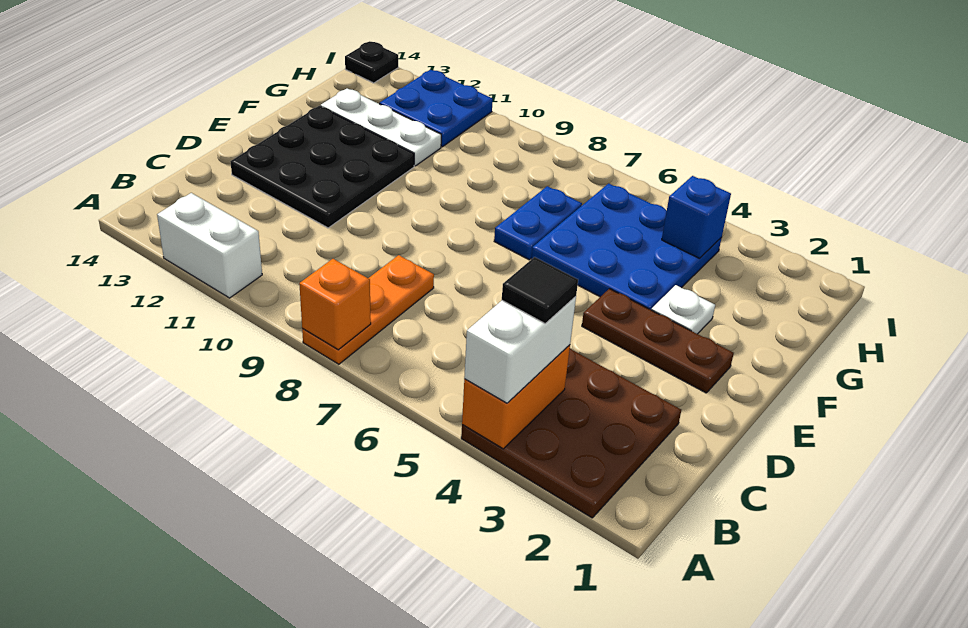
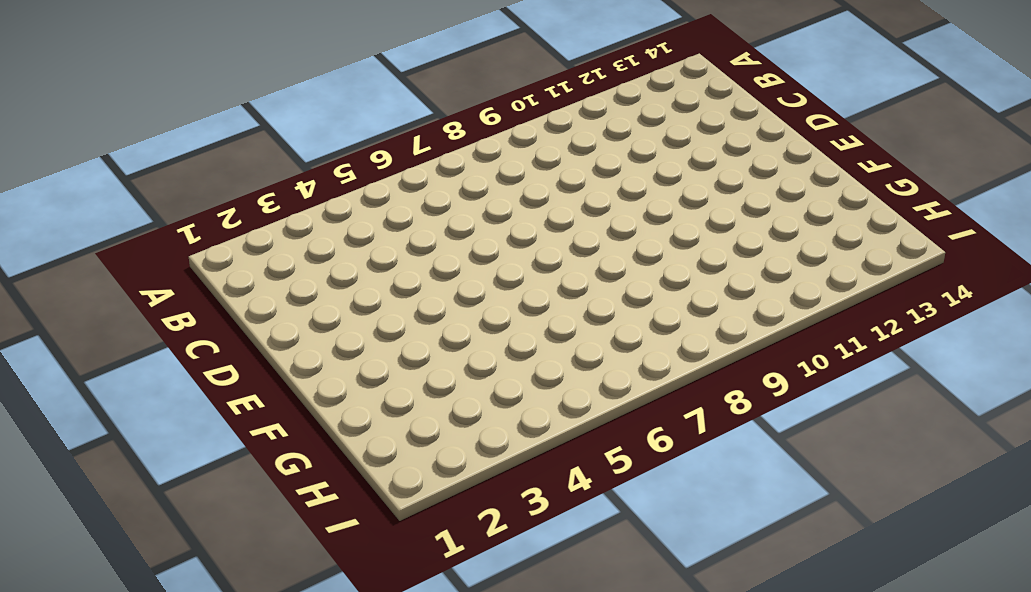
none -> brown plate A2:C4 level 1
none -> orange plate A8:C8 level 1
none -> white brick A11:A12 level 1

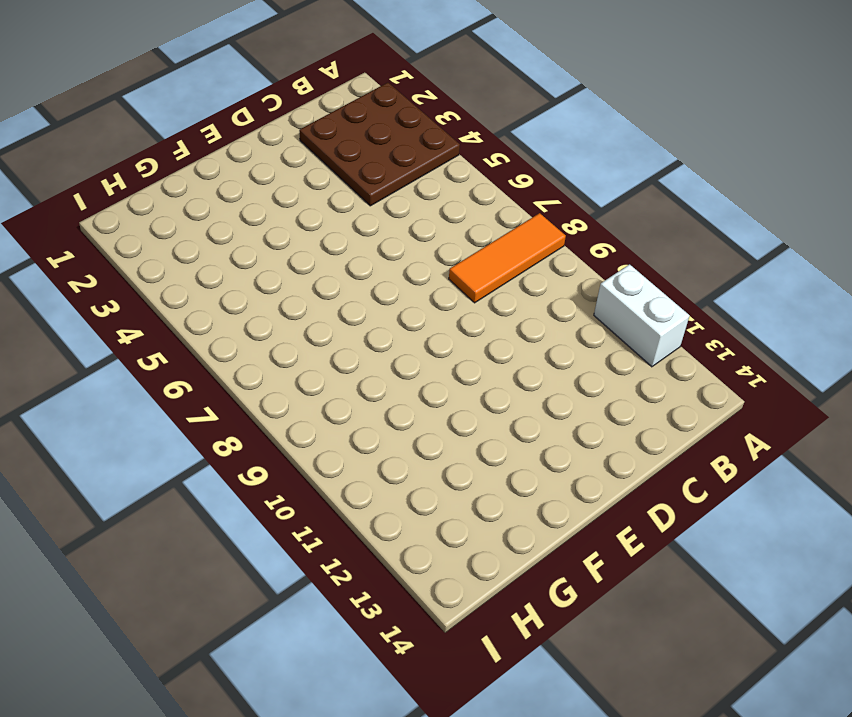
orange tile A8:C8 level 1 -> orange plate A8:C8 level 1
none -> black plate D11:F13 level 1
none -> brown plate E2:E4 level 1
none -> white plate F3 level 1

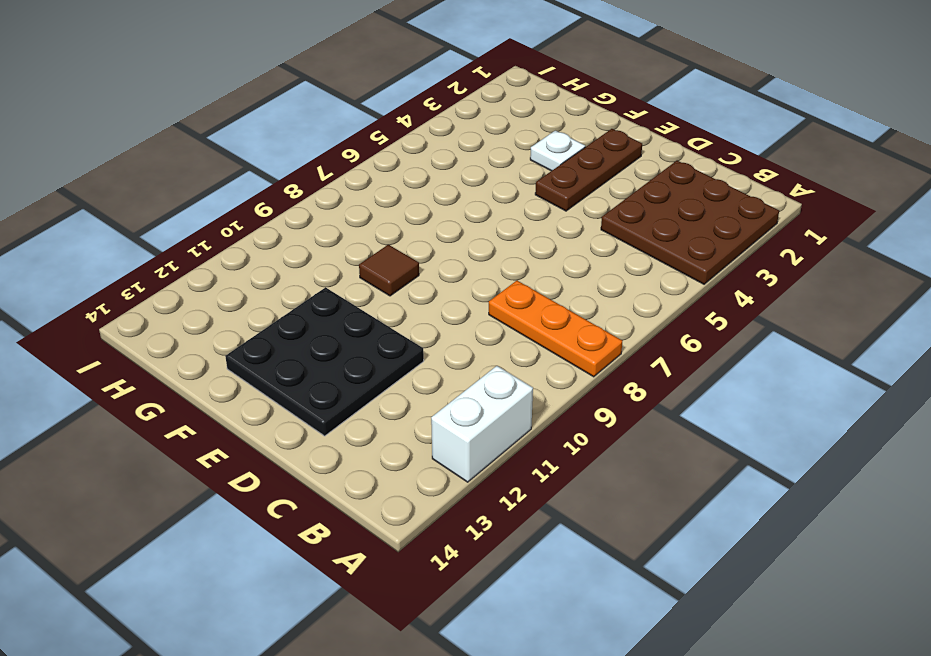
brown tile F9 level 1 -> none
none -> blue plate F4:H6 level 1
none -> blue plate F7:G7 level 1
none -> white plate G11:G13 level 1

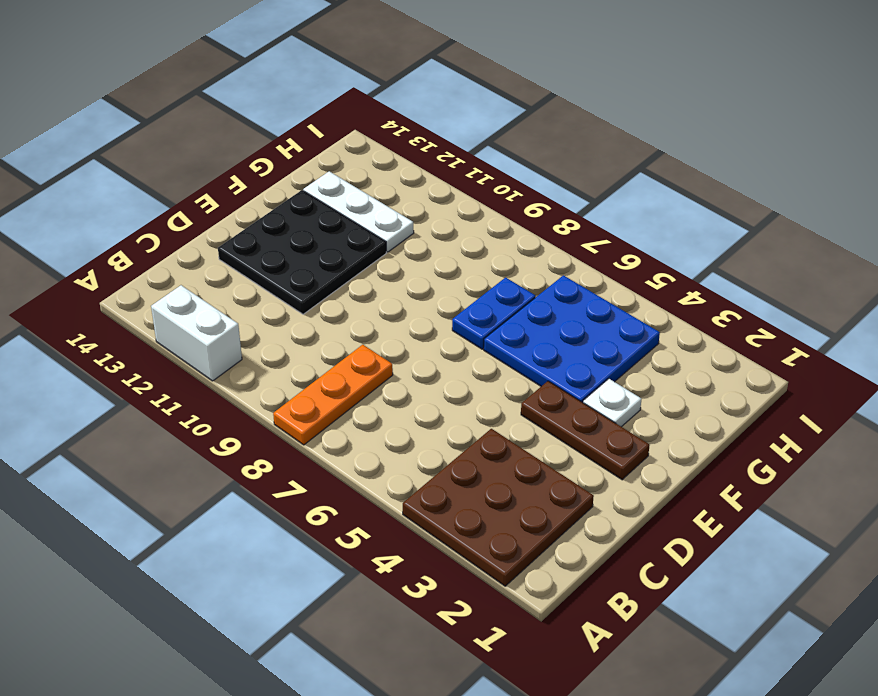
none -> blue plate H11:I12 level 1
none -> black plate I14 level 1
none -> orange brick A4:B4 level 2

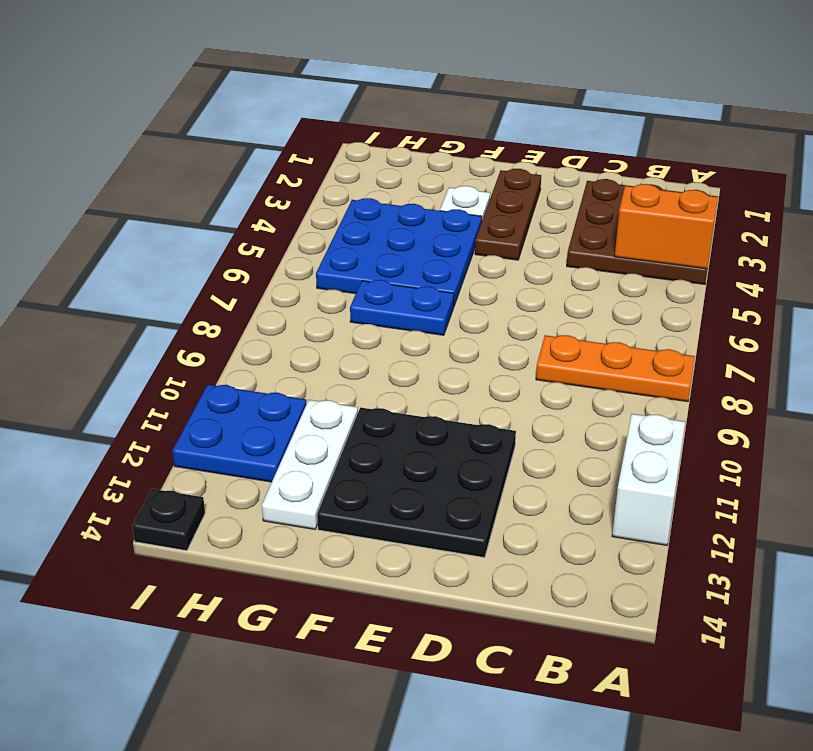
none -> orange brick A8 level 2
none -> blue brick H4 level 2
none -> white brick A4:B4 level 3

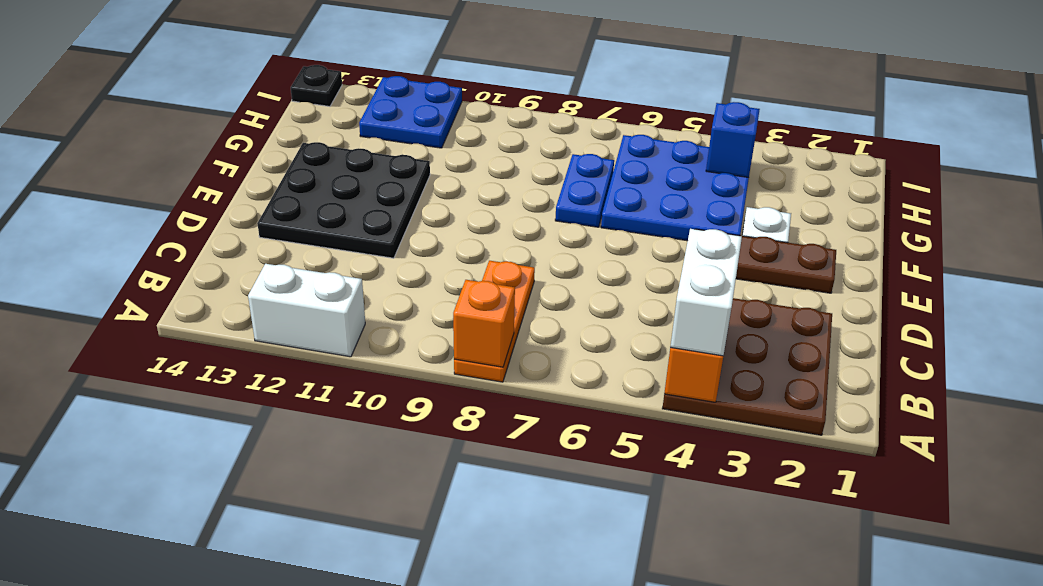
none -> white plate G11:G13 level 1
none -> black tile B4 level 4

